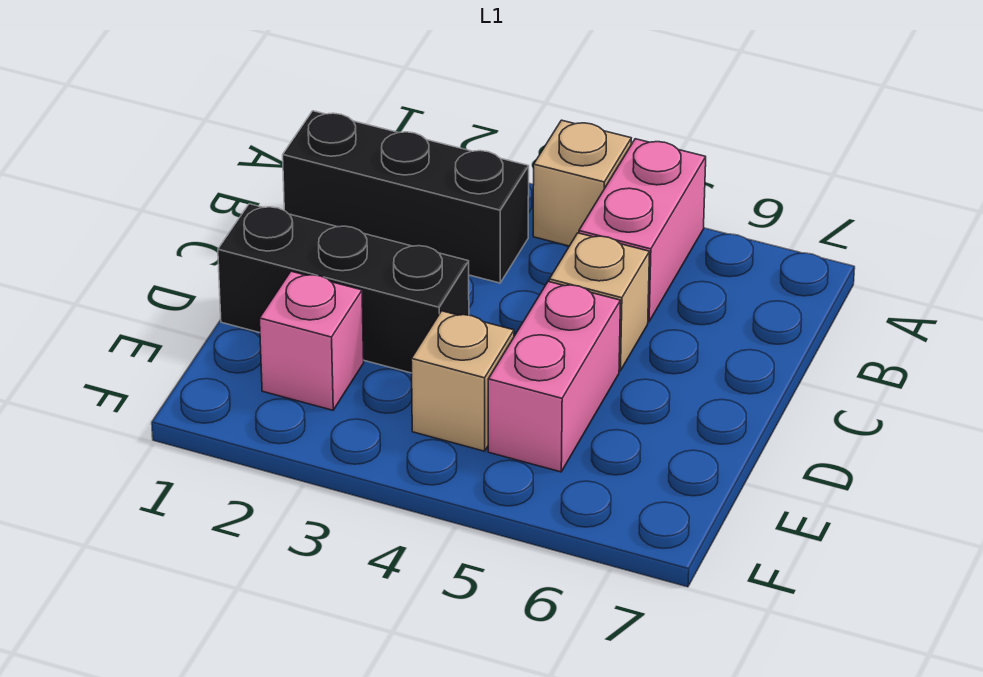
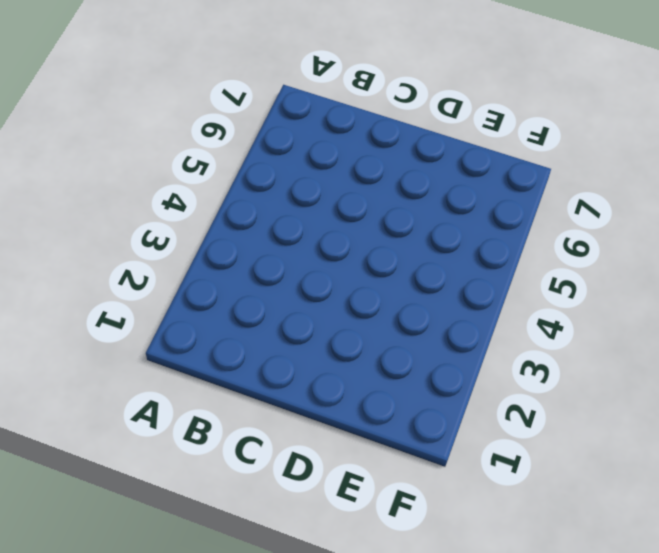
none -> tan brick A4 level 1
none -> pink brick A5:B5 level 1

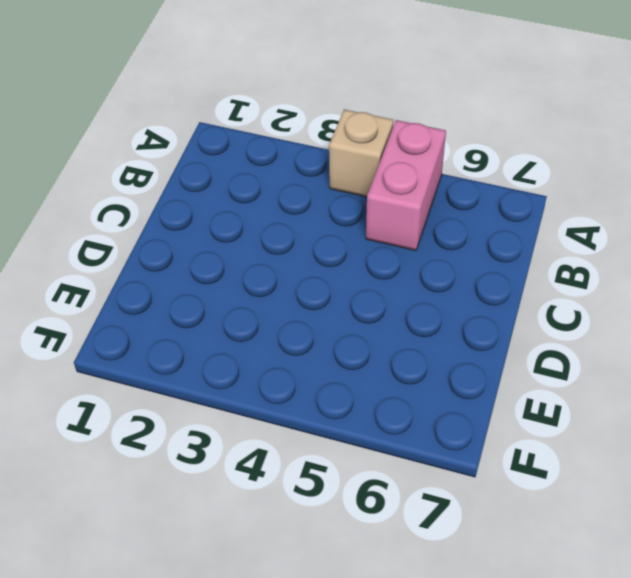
none -> black brick B1:B3 level 1
none -> tan brick C5 level 1

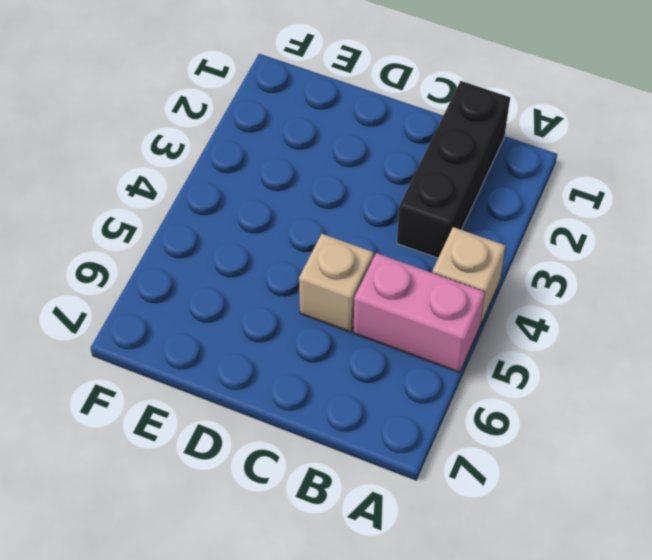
none -> black brick D1:D3 level 1
none -> pink brick D5:E5 level 1

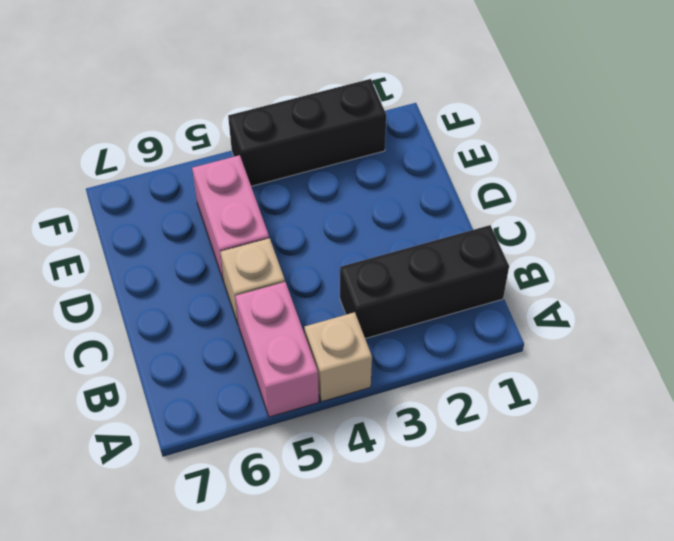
black brick F2:F4 level 1 -> black brick D1:D3 level 1
none -> pink brick E2 level 1
none -> tan brick E4 level 1

